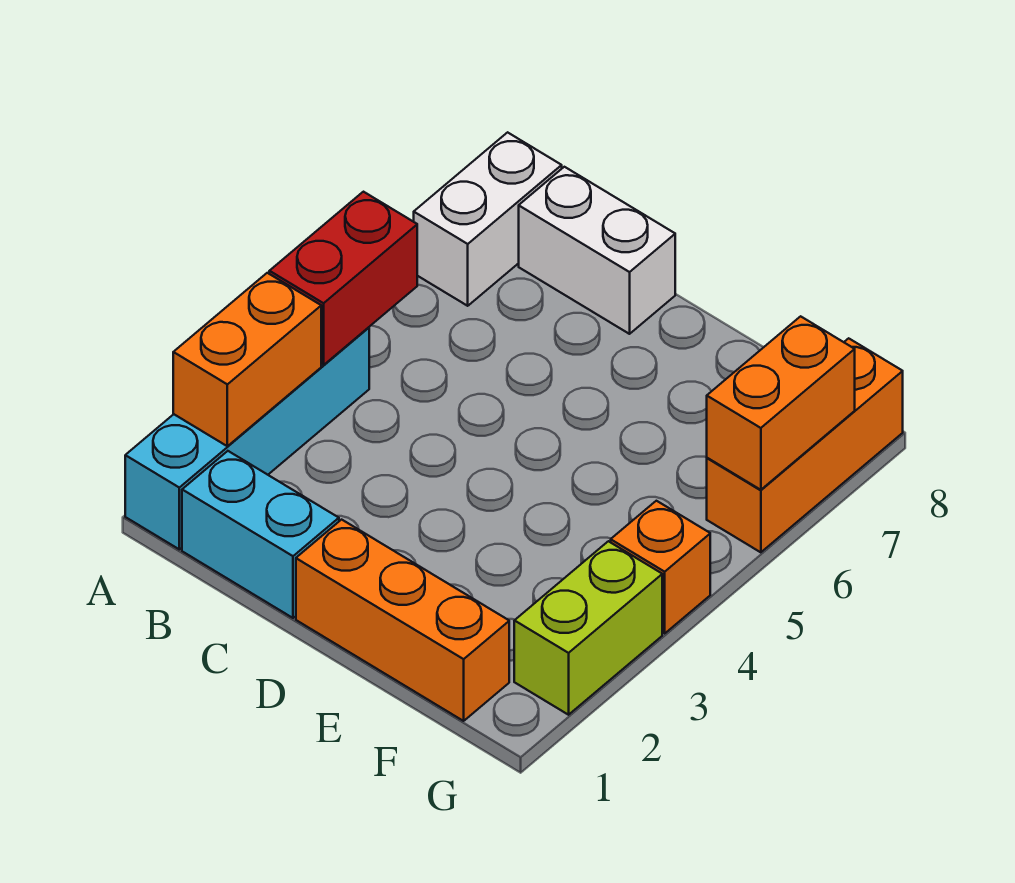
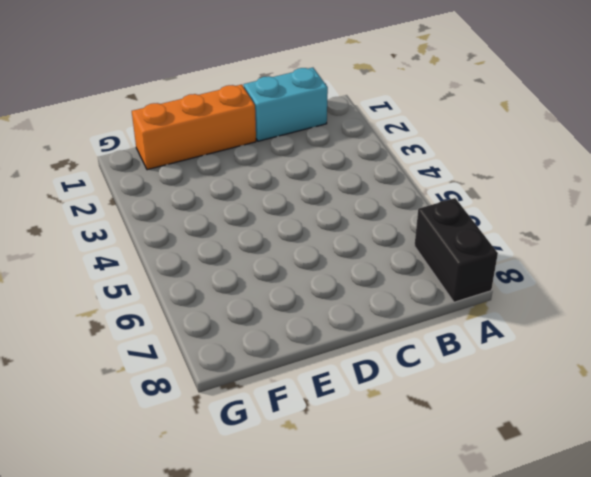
black brick A7:A8 level 1 -> white brick A7:A8 level 1
none -> cyan brick A1:A4 level 1
none -> white brick B8:C8 level 1

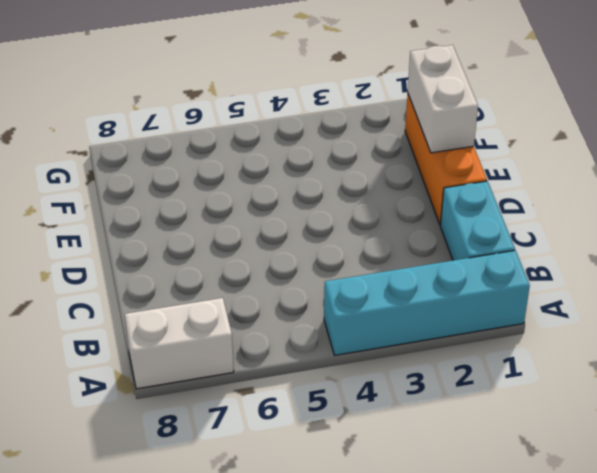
white brick E1:F1 level 2 -> white brick B8:C8 level 1
none -> lime brick G2:G3 level 1
none -> orange brick G4 level 1

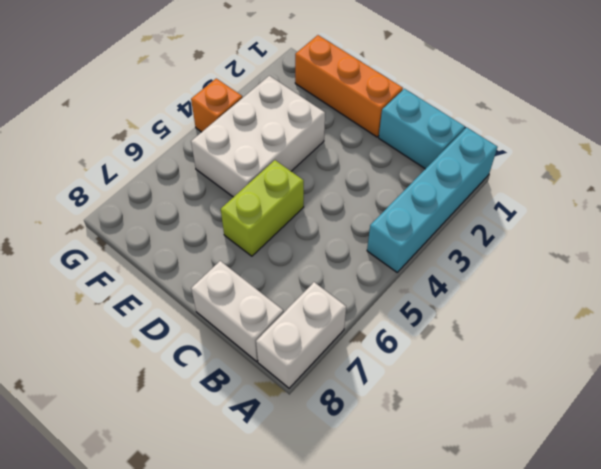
lime brick D5:D6 level 1 -> lime brick G2:G3 level 1
white brick E3:F5 level 1 -> none
none -> orange brick G6:G8 level 1
none -> orange brick A2:A3 level 2

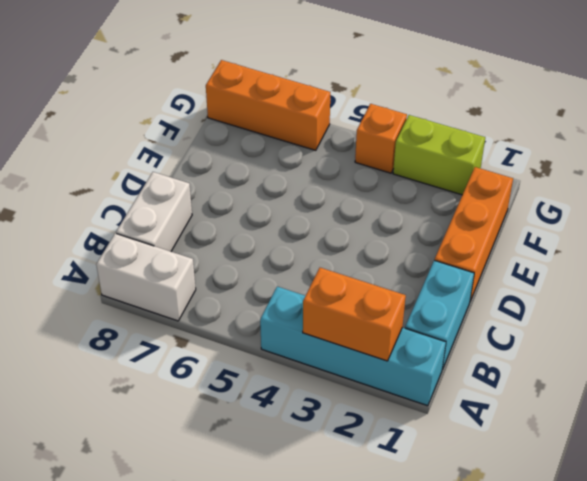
none -> red brick A4:A5 level 2
none -> orange brick G6:G7 level 2

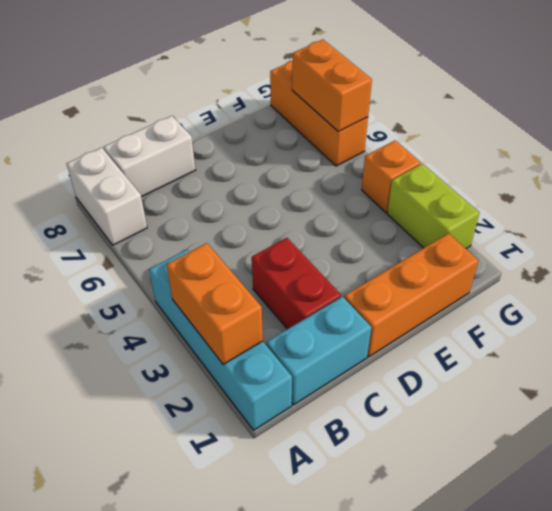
red brick C2:C3 level 1 -> red brick A4:A5 level 2

